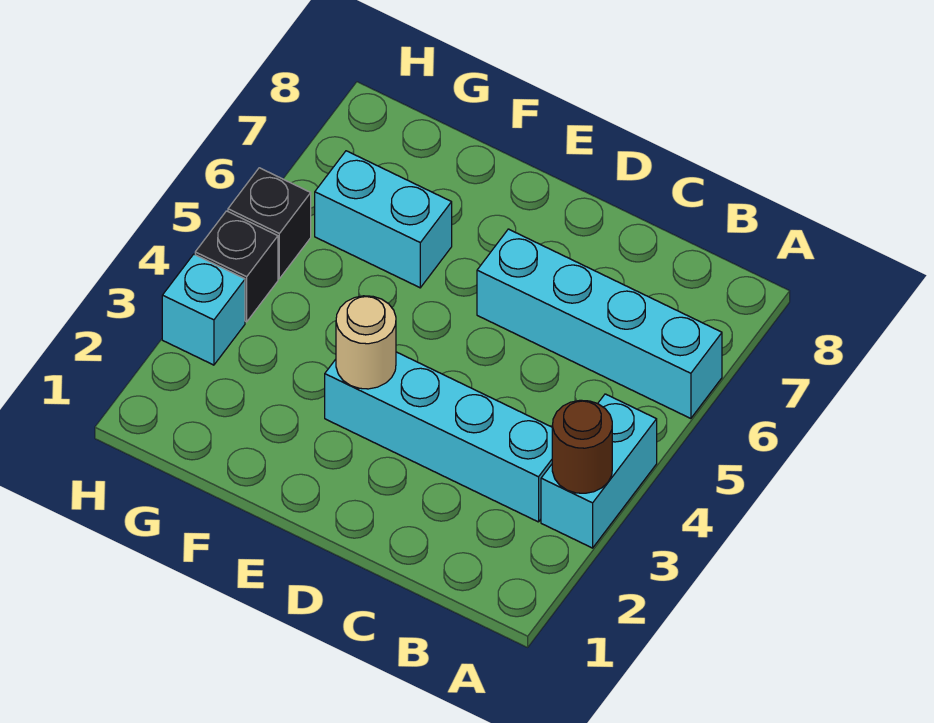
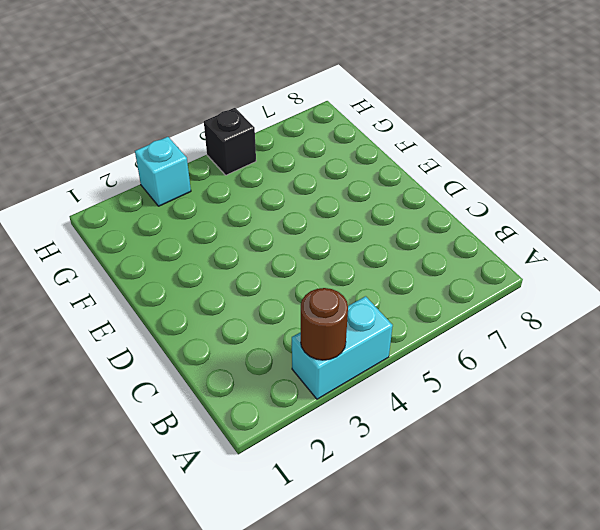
none -> cyan brick A6:D6 level 1
none -> cyan brick B3:E3 level 1

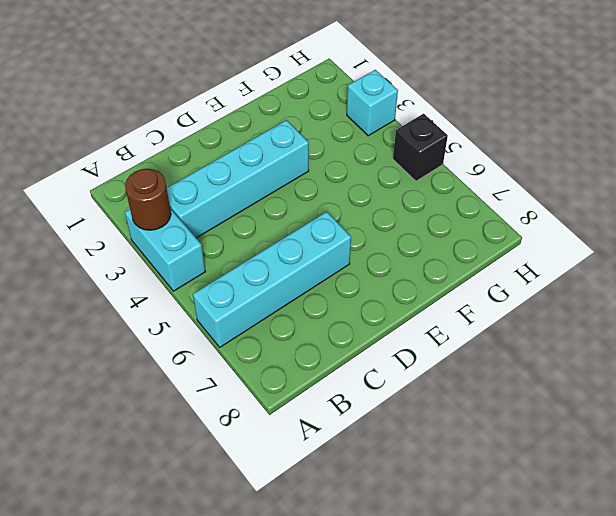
none -> cyan brick F6:G6 level 1
none -> black brick H4 level 1

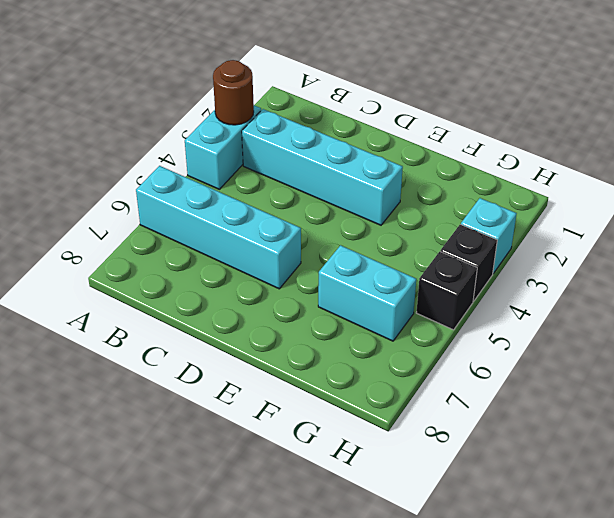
none -> tan round brick E3 level 2

